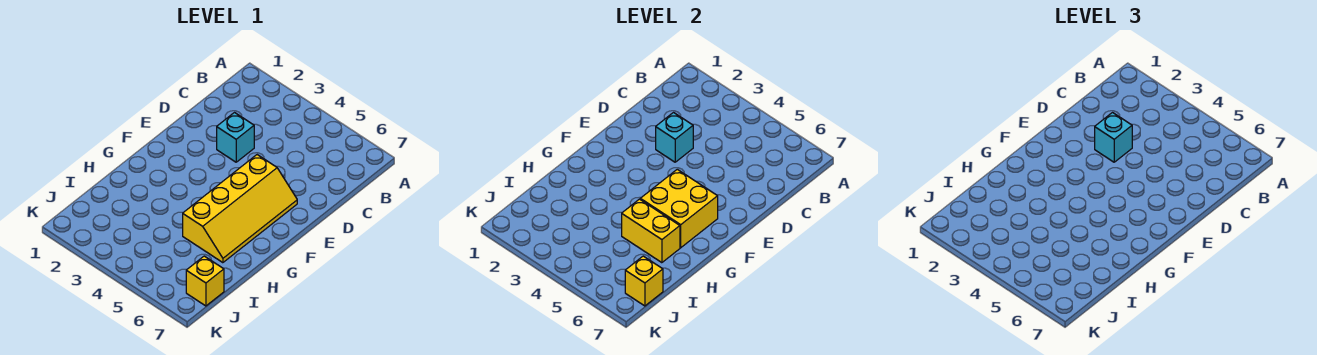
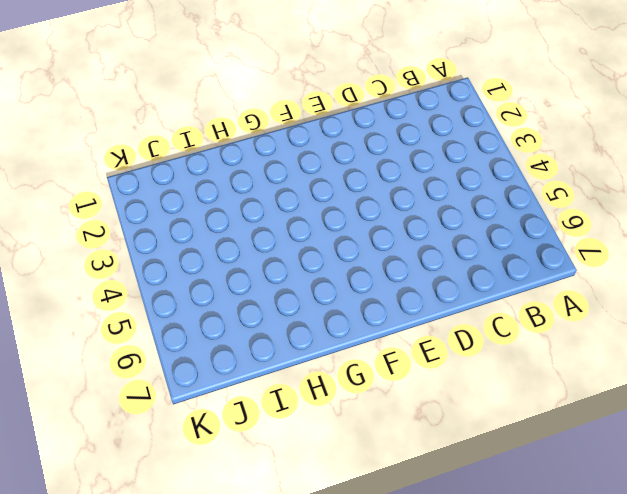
none -> cyan brick D3 level 1
none -> yellow slope E5:H6 level 1 top 5

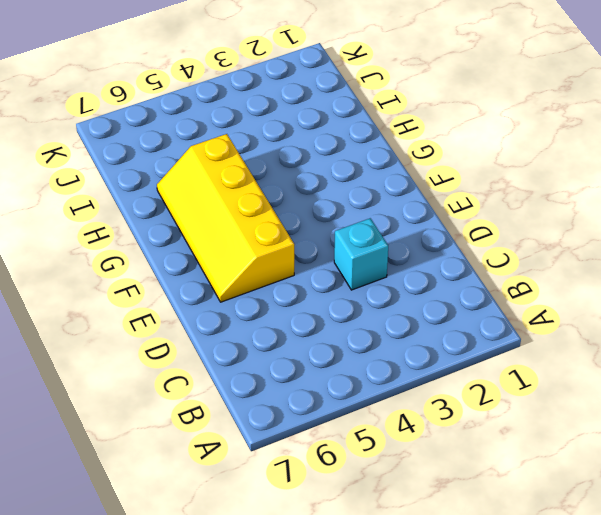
none -> yellow brick J7 level 1
none -> cyan brick D3 level 2

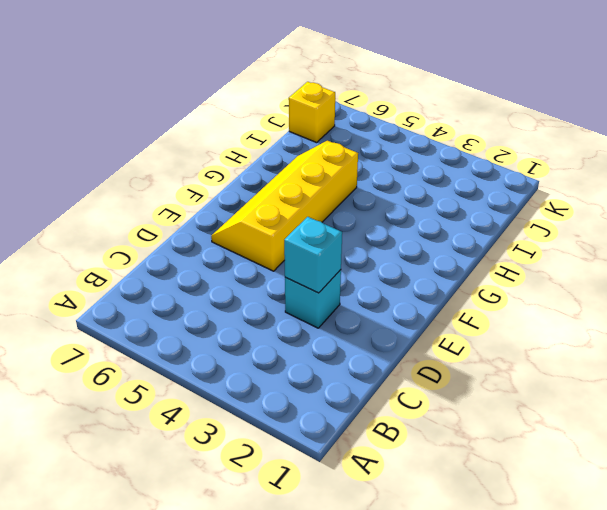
none -> yellow brick F5:G6 level 2
none -> yellow brick H5:H6 level 2

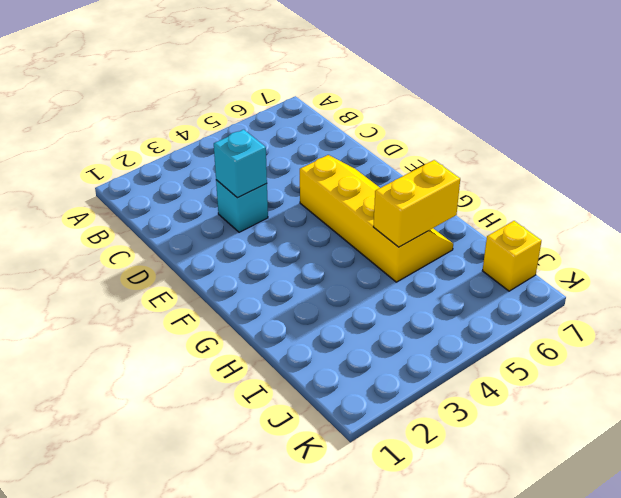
none -> yellow brick F5:G6 level 2
none -> yellow brick J7 level 2

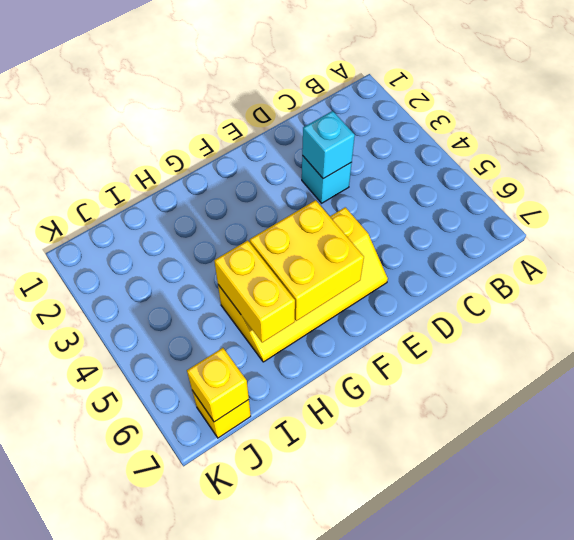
none -> cyan brick D3 level 3

